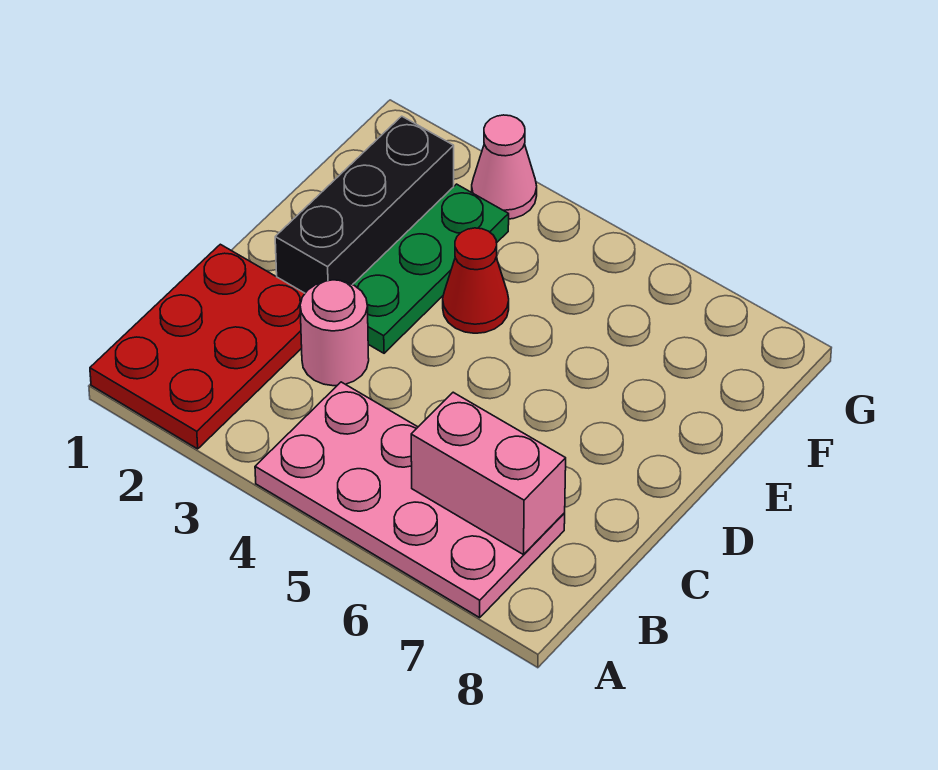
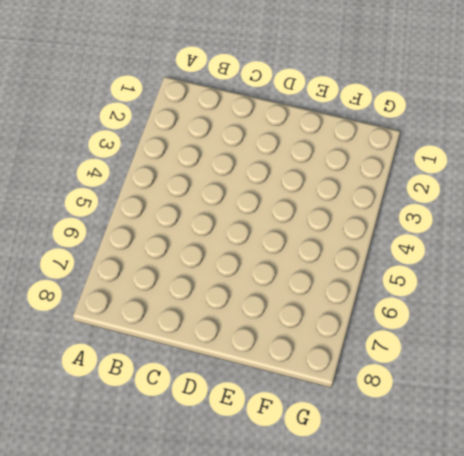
none -> red plate A1:C2 level 1
none -> pink plate A4:B7 level 1

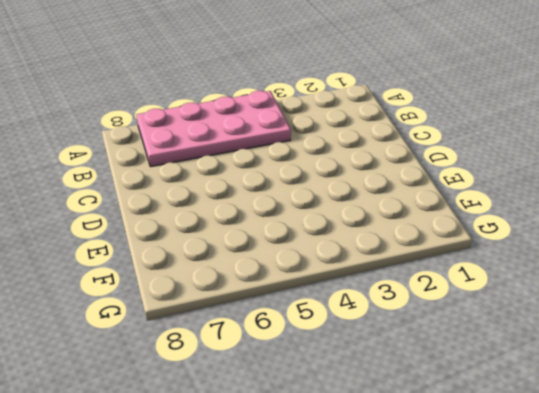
none -> red plate A1:C2 level 1
none -> pink round brick C3 level 1

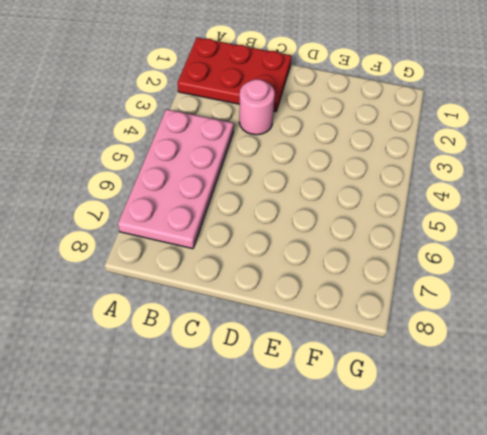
none -> black brick D2:F2 level 1
none -> green plate D3:F3 level 1

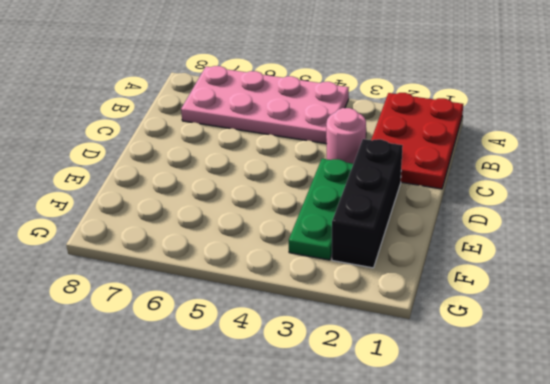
none -> red cone E4 level 1
none -> pink cone G3 level 1

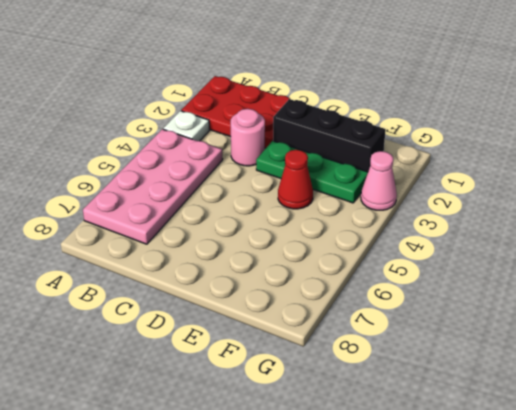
white plate A3 level 1 -> none
none -> pink brick B6:B7 level 2

